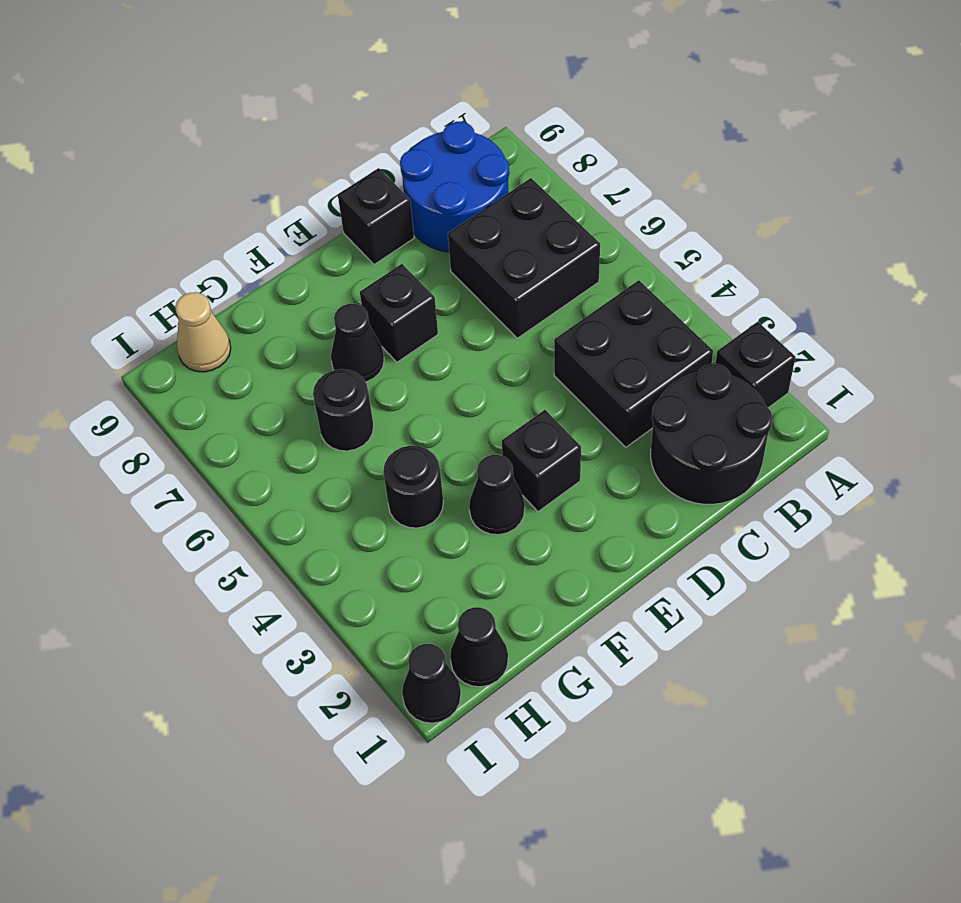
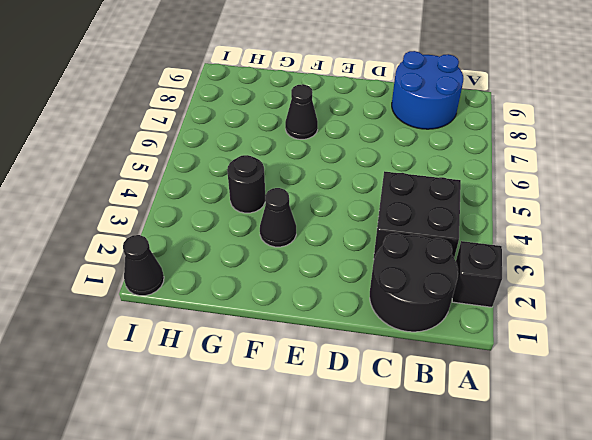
none -> black brick B6:C7 level 1
none -> black brick D9 level 1
none -> black brick E3 level 1

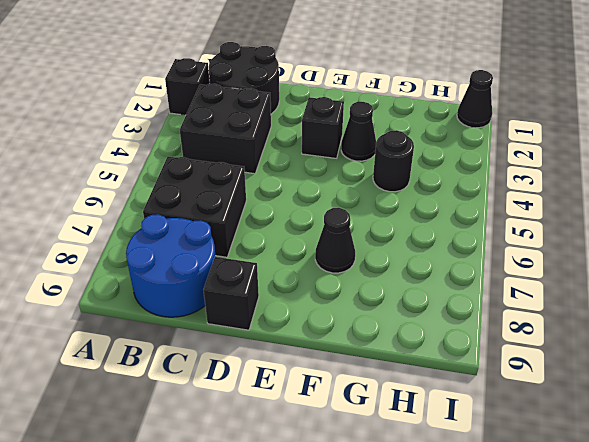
none -> black brick E7 level 1
none -> black round brick G6 level 1
none -> black cone H1 level 1

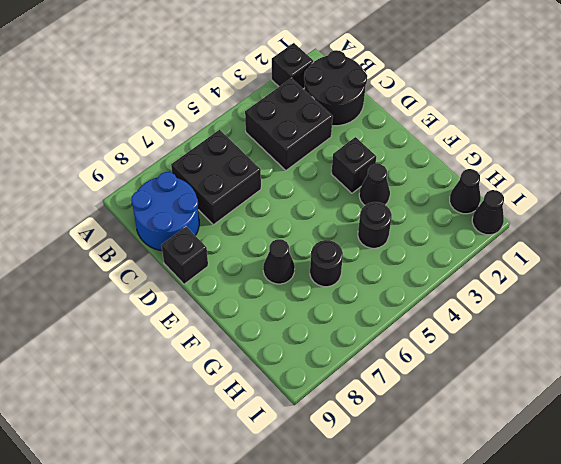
none -> black brick E7 level 1
none -> tan cone H9 level 1

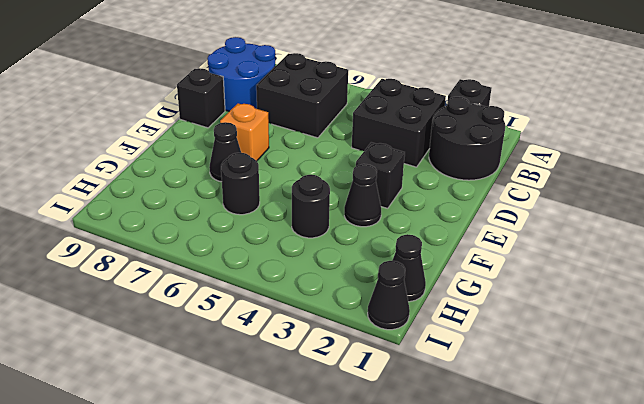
orange brick E7 level 1 -> black brick E7 level 1
none -> tan cone H9 level 1

